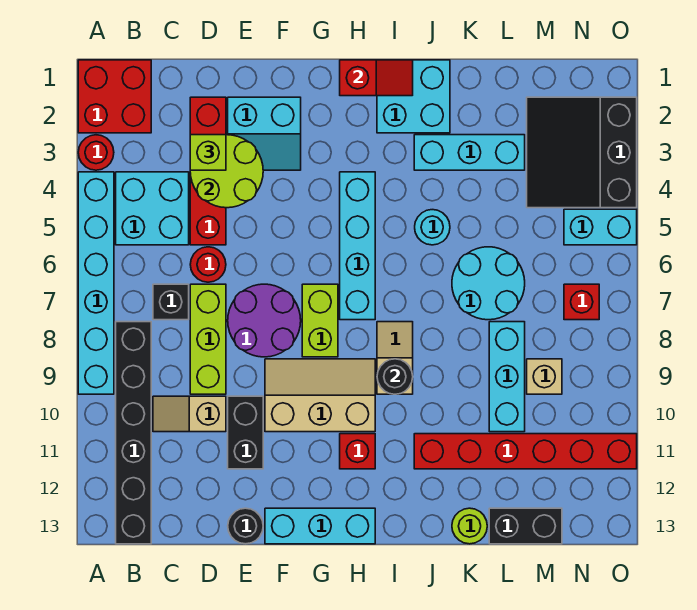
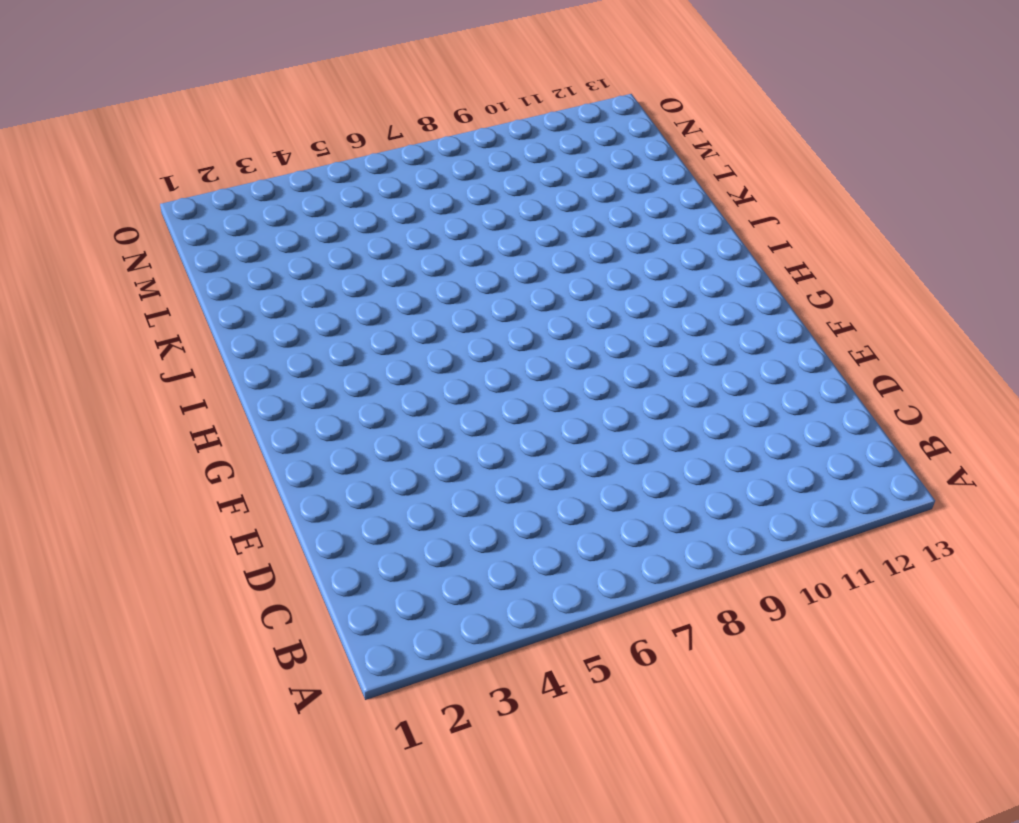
none -> red brick A1:B2 level 1
none -> red round brick A3 level 1
none -> cyan brick A4:A9 level 1
none -> cyan brick B4:C5 level 1

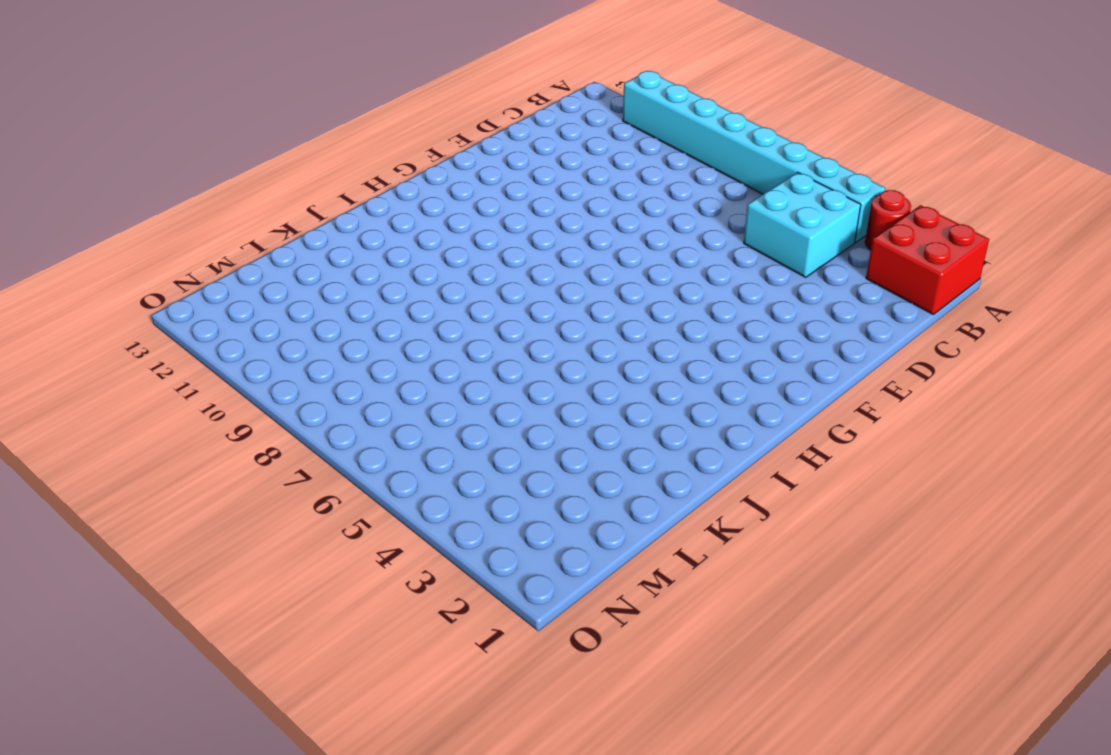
cyan brick A4:A11 level 1 -> cyan brick A4:A9 level 1
none -> black brick B8:B13 level 1
none -> black brick C7 level 1
none -> tan slope C10:D10 level 1 top D
none -> red brick D2:D5 level 1

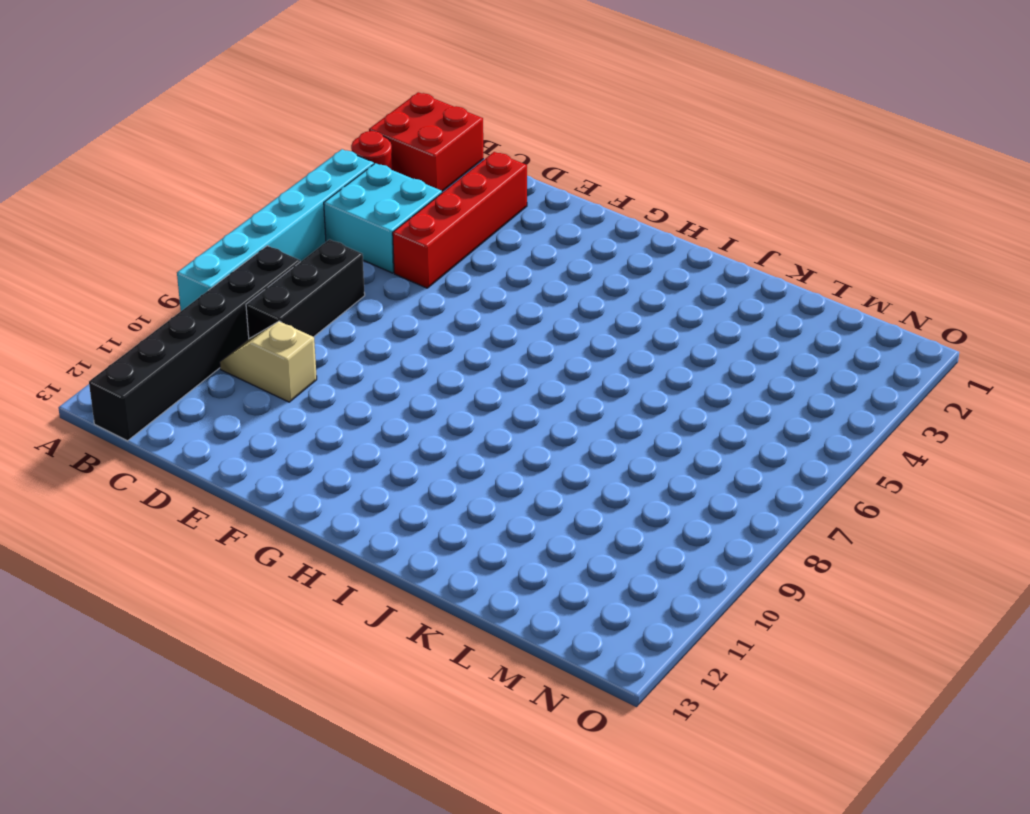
black brick C7:C9 level 1 -> black brick C7 level 1
none -> red round brick D6 level 1
none -> lime brick D7:D9 level 1
none -> cyan slope E2:F3 level 1 top 2
none -> purple round brick E7:F8 level 1

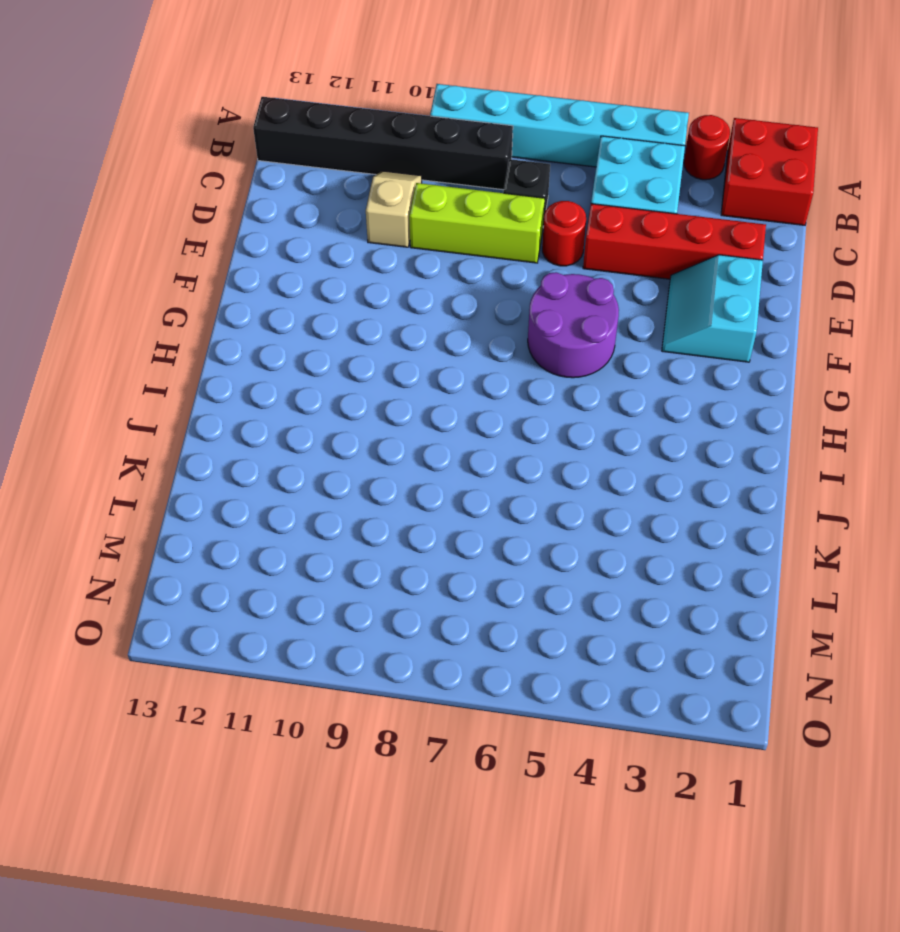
purple round brick F5:G6 level 1 -> purple round brick E7:F8 level 1
none -> black brick E10:E11 level 1
none -> black round brick E13 level 1
none -> tan slope F9:H10 level 1 top 10
none -> cyan brick F13:H13 level 1

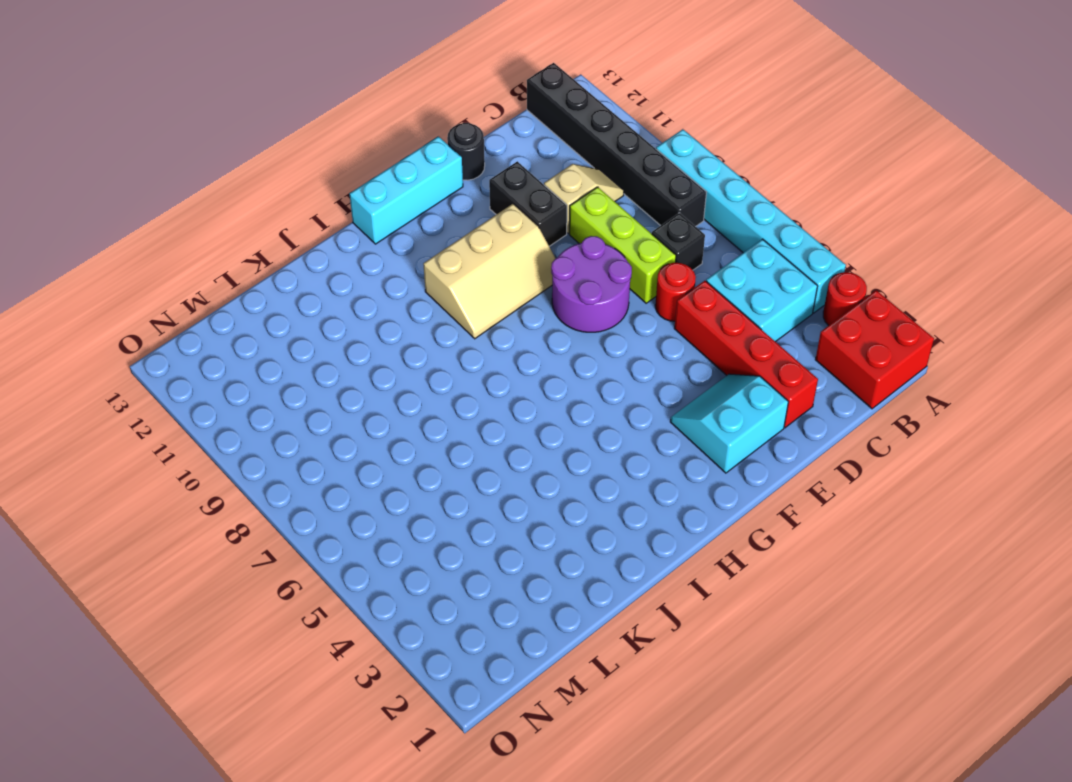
none -> lime brick G7:G8 level 1
none -> cyan brick H4:H7 level 1
none -> red brick H11 level 1
none -> cyan brick I1:J2 level 1

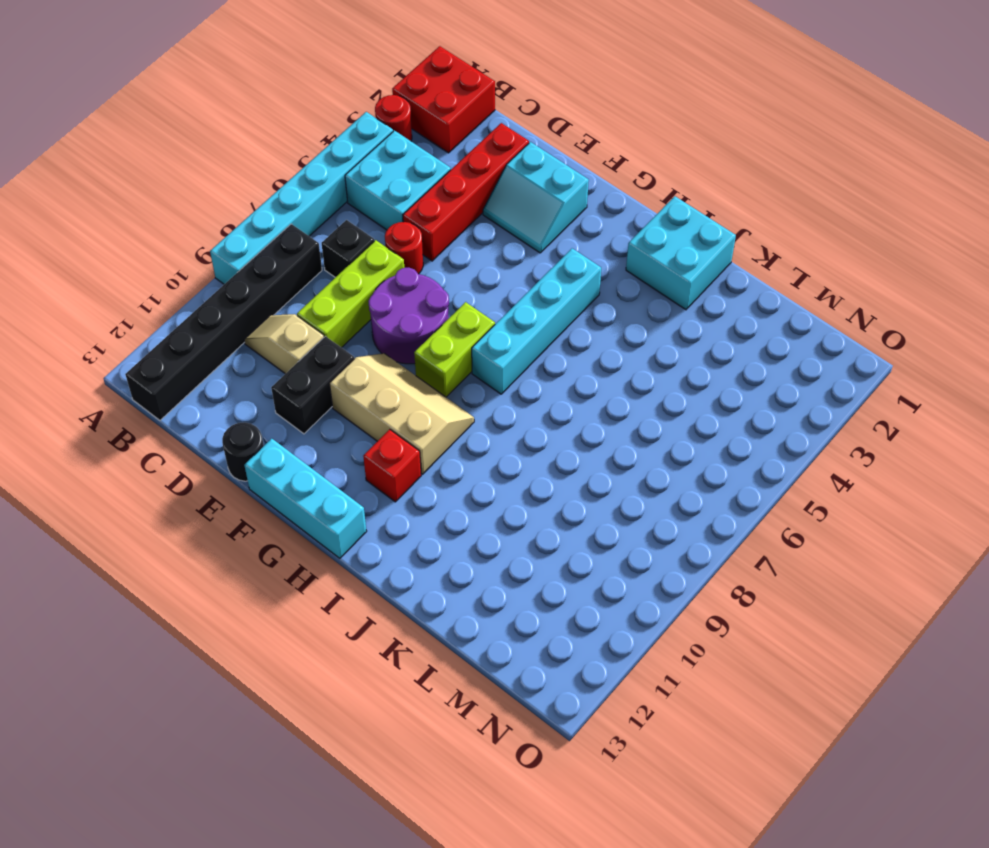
none -> tan slope I8:I9 level 1 top 9
none -> cyan brick J3:L3 level 1
none -> cyan round brick J5 level 1
none -> red brick J11:O11 level 1

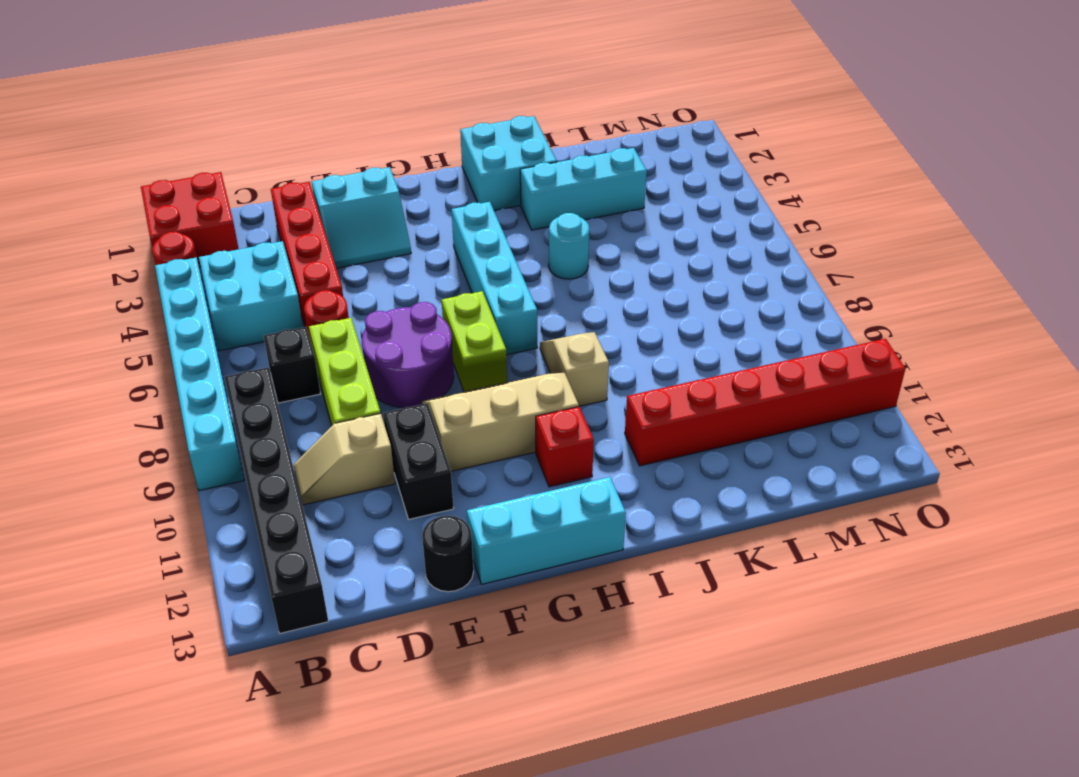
none -> cyan round brick K6:L7 level 1
none -> lime round brick K13 level 1
none -> cyan brick L8:L10 level 1
none -> black brick L13:M13 level 1

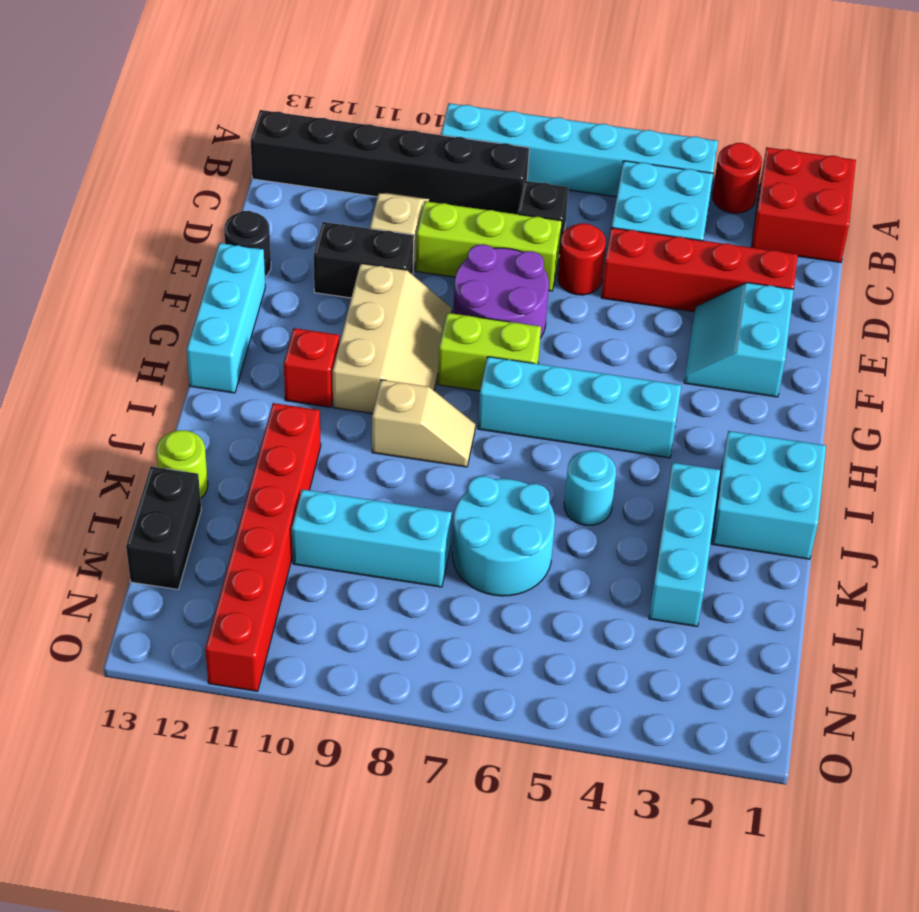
none -> black slope M2:O4 level 1 top O
none -> tan brick M9 level 1
none -> cyan brick N5:O5 level 1
none -> red brick N7 level 1

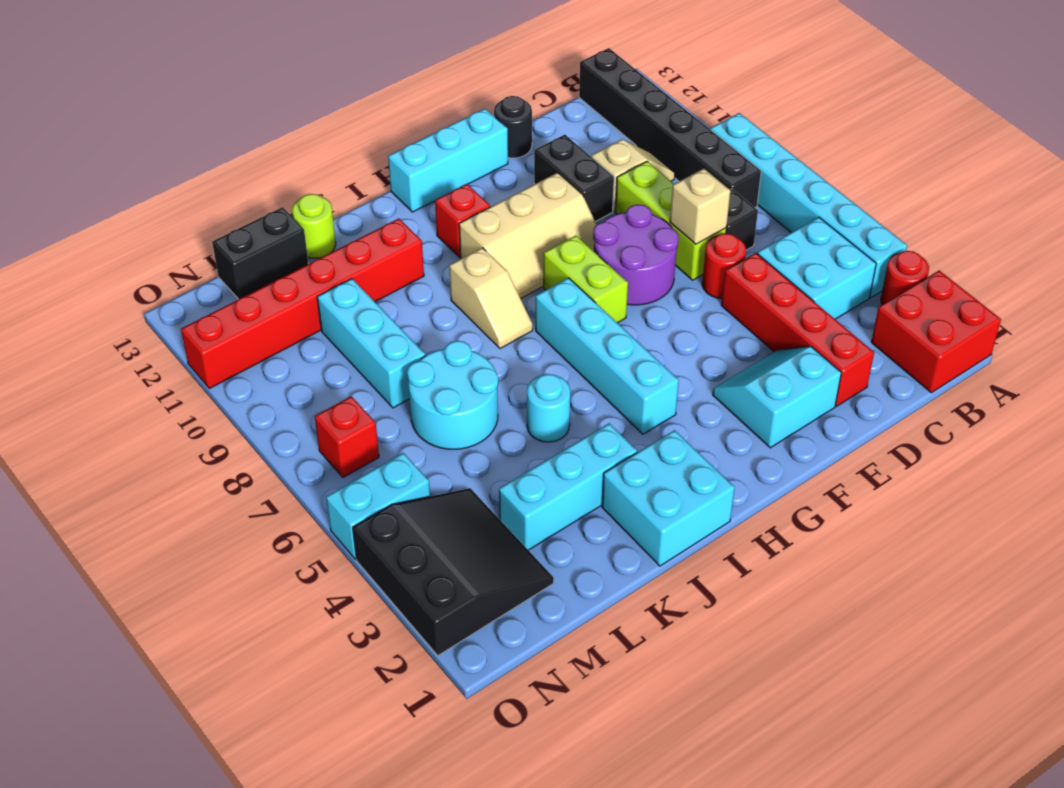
tan brick D7 level 2 -> tan brick M9 level 1
none -> lime round brick D3:E4 level 2
none -> red slope H1:I1 level 2 top H
none -> black round brick I9 level 2
none -> lime brick D3 level 3

